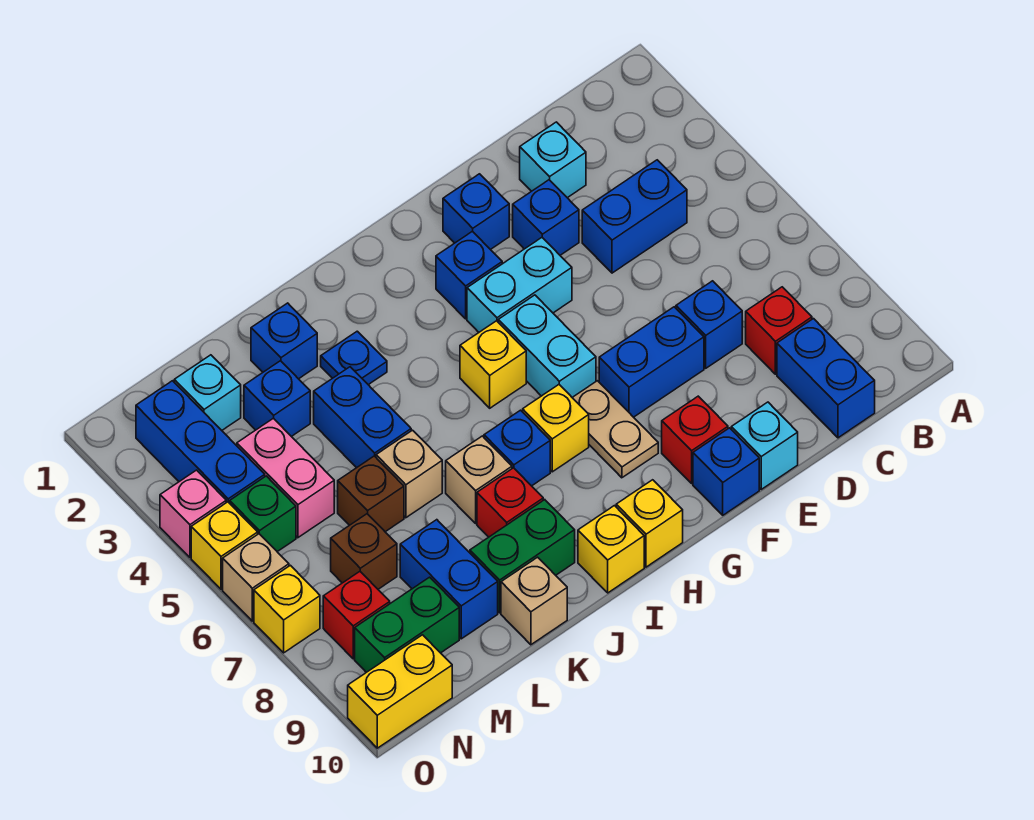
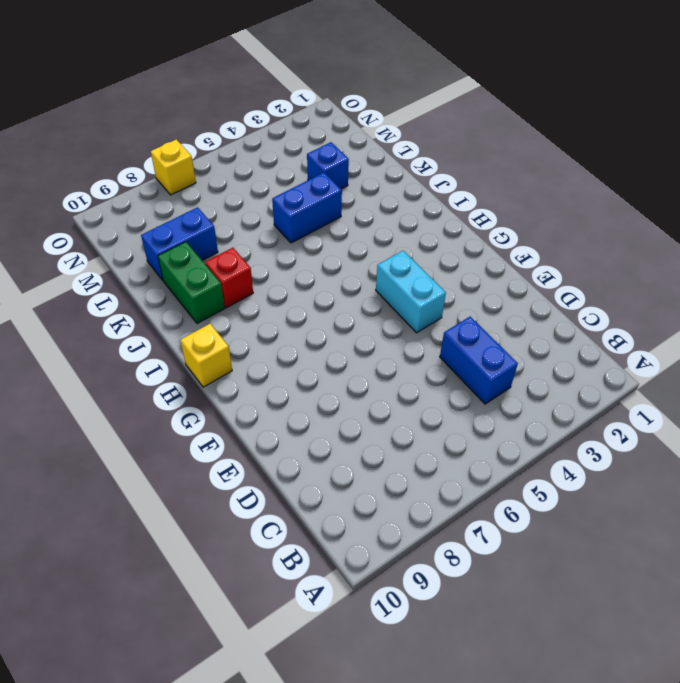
none -> red brick C8 level 1
none -> blue brick C9:C10 level 1
none -> cyan brick D2 level 1
none -> blue brick D7 level 1

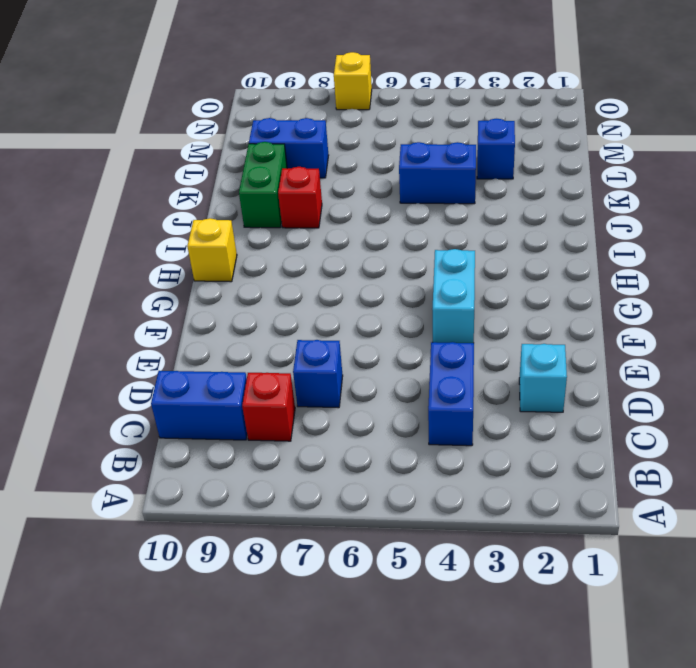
none -> blue brick E3 level 1
none -> blue brick E7:F7 level 1
none -> cyan brick E10 level 1
none -> blue brick F2 level 1

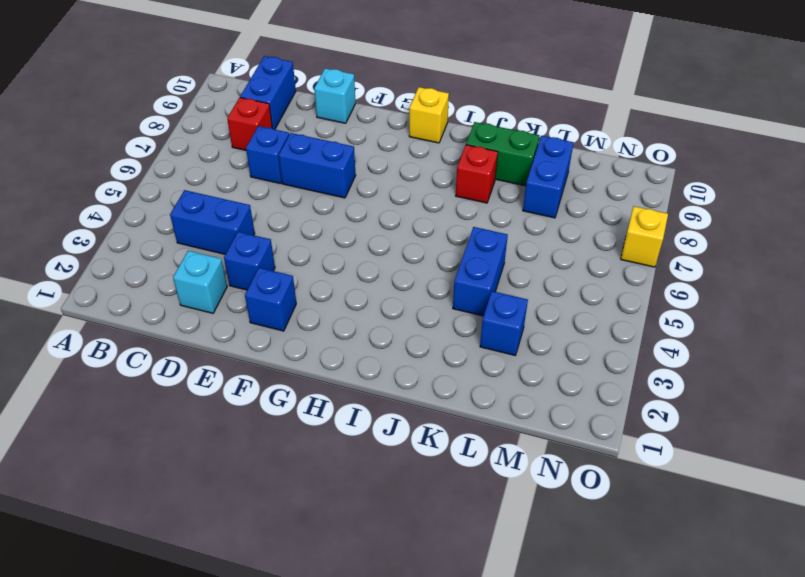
none -> cyan brick F4:G4 level 1
none -> red brick F9 level 1
none -> blue brick F10 level 1
none -> blue brick G3 level 1

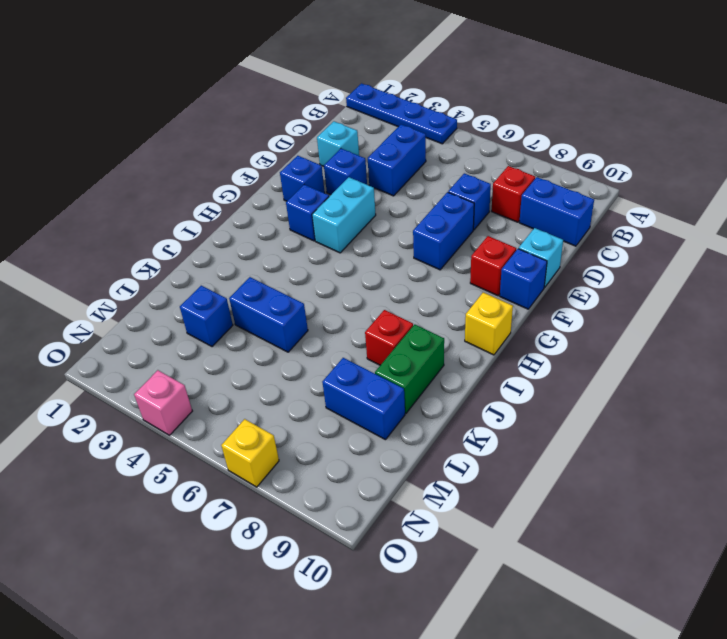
blue plate A1:A4 level 1 -> none
none -> cyan brick G5:G6 level 1
none -> tan plate G7:G8 level 1
none -> yellow brick H5 level 1
none -> yellow brick H7 level 1

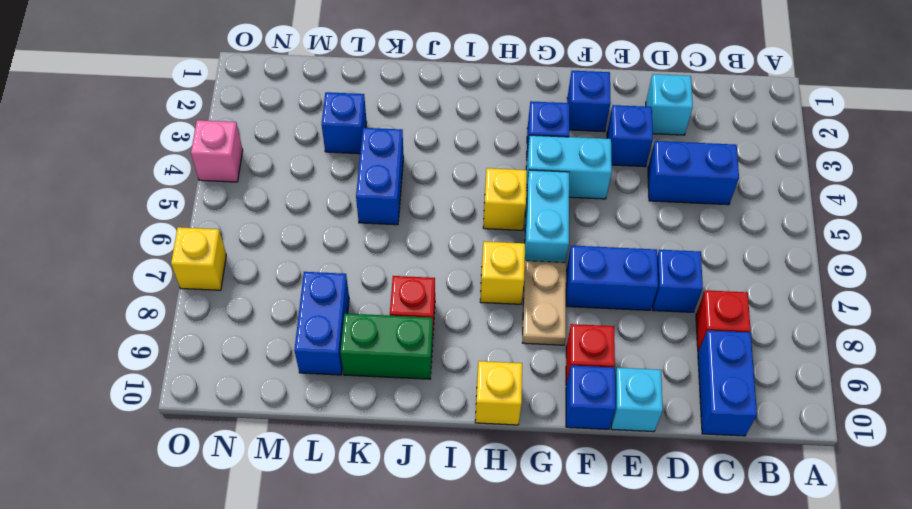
none -> blue brick I7 level 1
none -> yellow brick I10 level 1
none -> blue plate J3 level 1
none -> tan brick J7 level 1

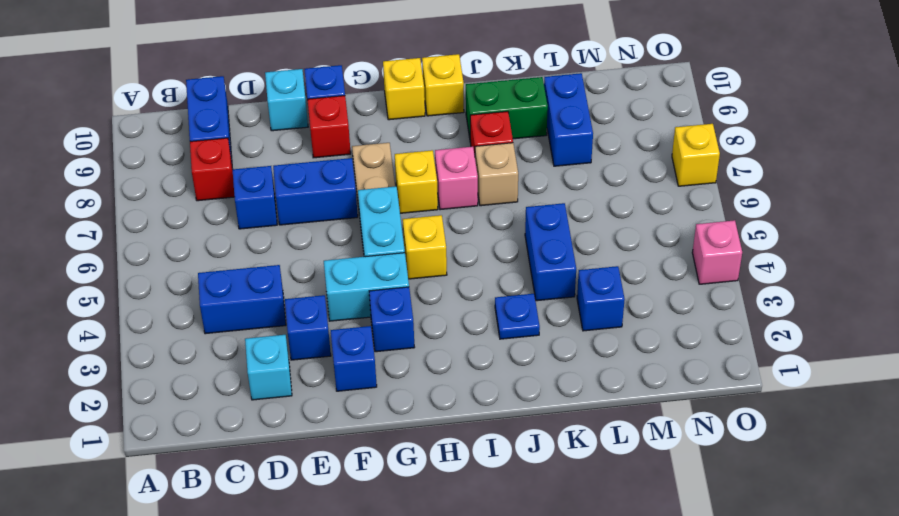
pink brick I7 level 1 -> blue brick I7 level 1
none -> blue brick K2 level 1
none -> tan brick K6 level 1
none -> tan brick K10 level 1
none -> brown brick L6 level 1

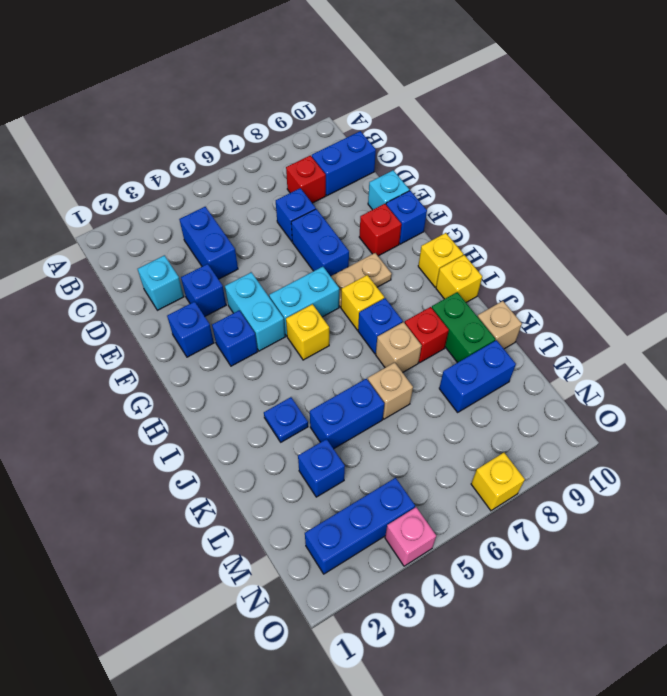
none -> blue brick K2 level 1
none -> brown brick L6 level 1
none -> cyan brick M2 level 1
none -> pink brick M4:M5 level 1

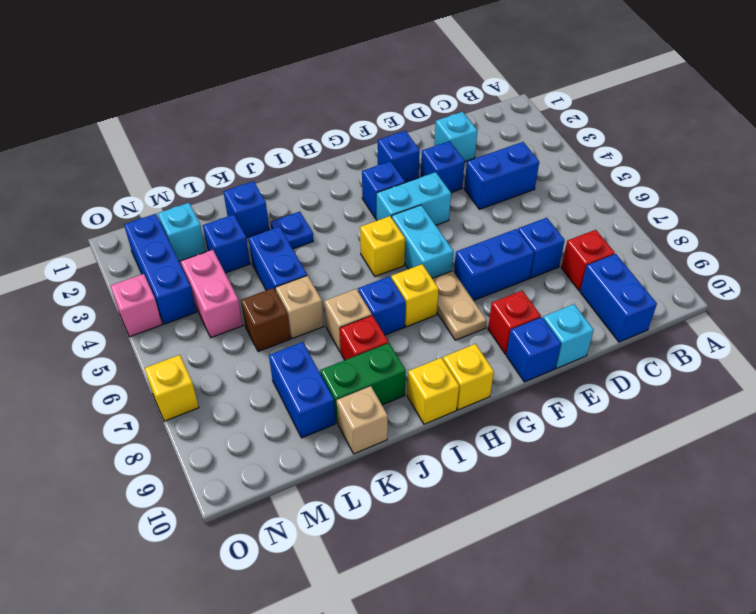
none -> brown brick M7 level 1
none -> green brick M9:N9 level 1
none -> green brick N5 level 1
none -> red brick N8 level 1

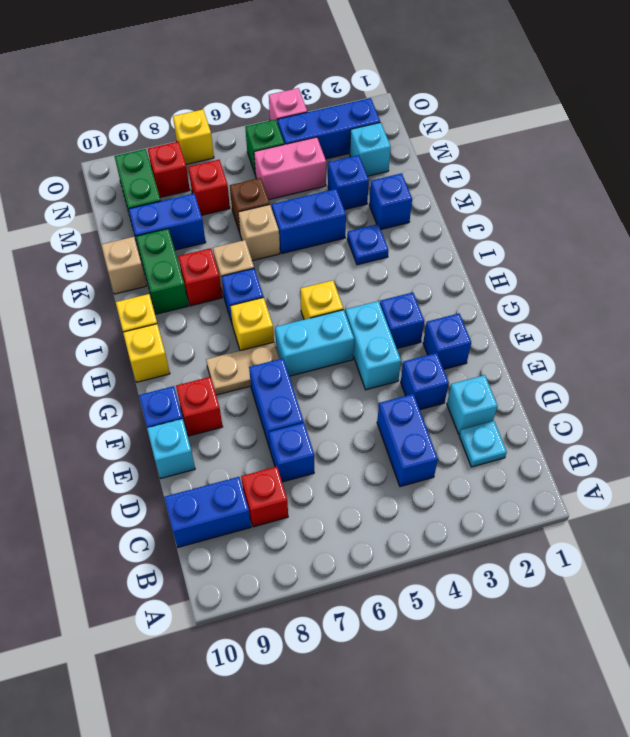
cyan plate C2 level 1 -> none
red brick M7 level 1 -> brown brick M7 level 1
none -> yellow brick N10:O10 level 1
none -> yellow brick O5 level 1
none -> tan brick O6 level 1

